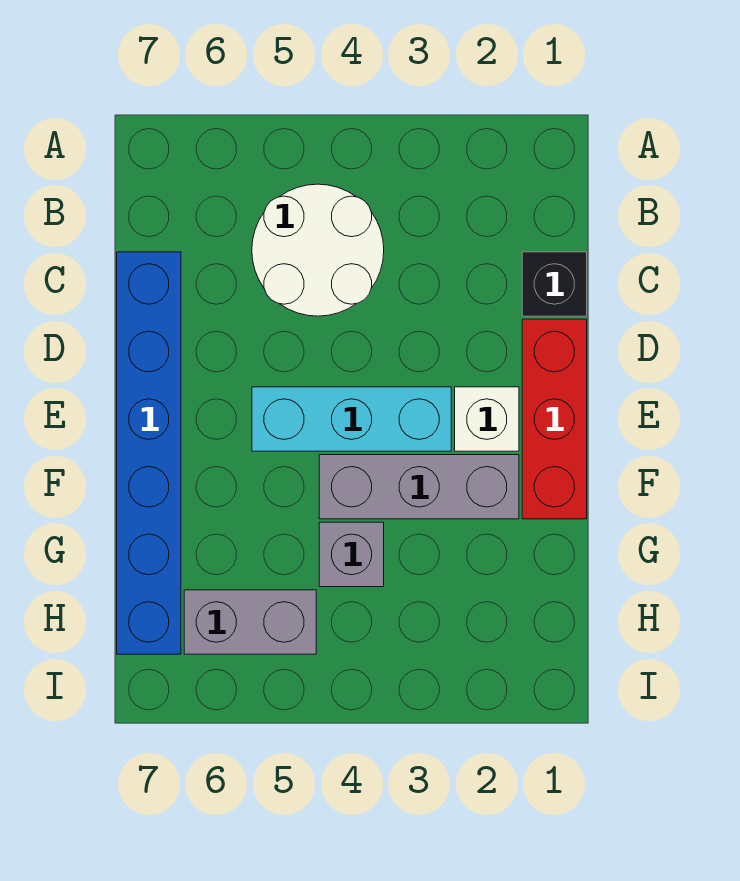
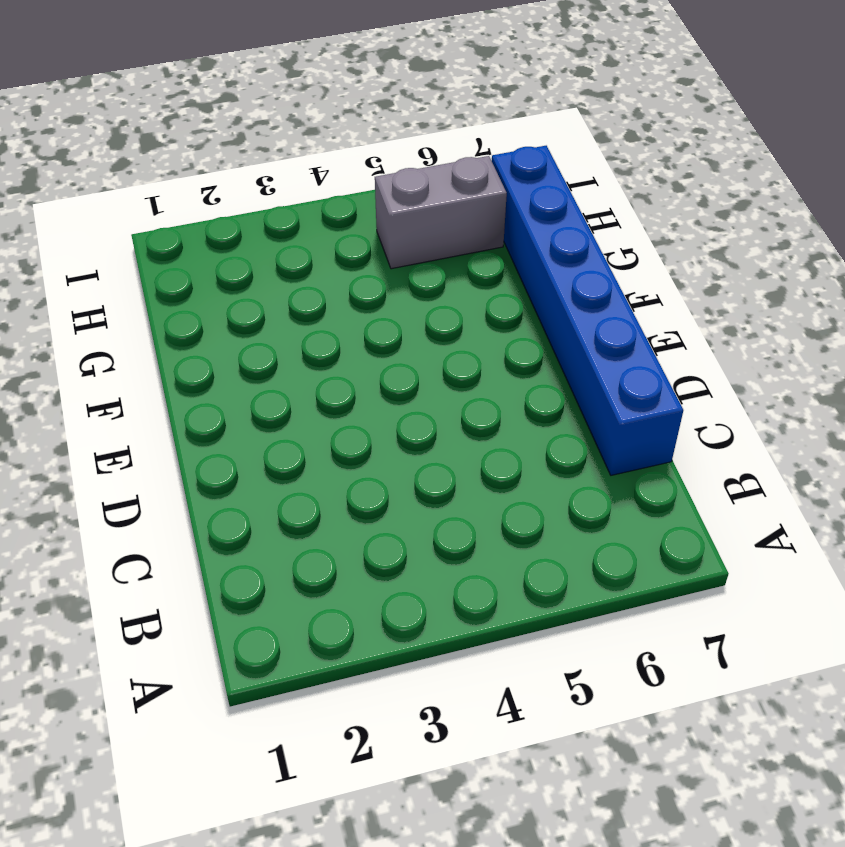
none -> white round brick B4:C5 level 1
none -> black brick C1 level 1

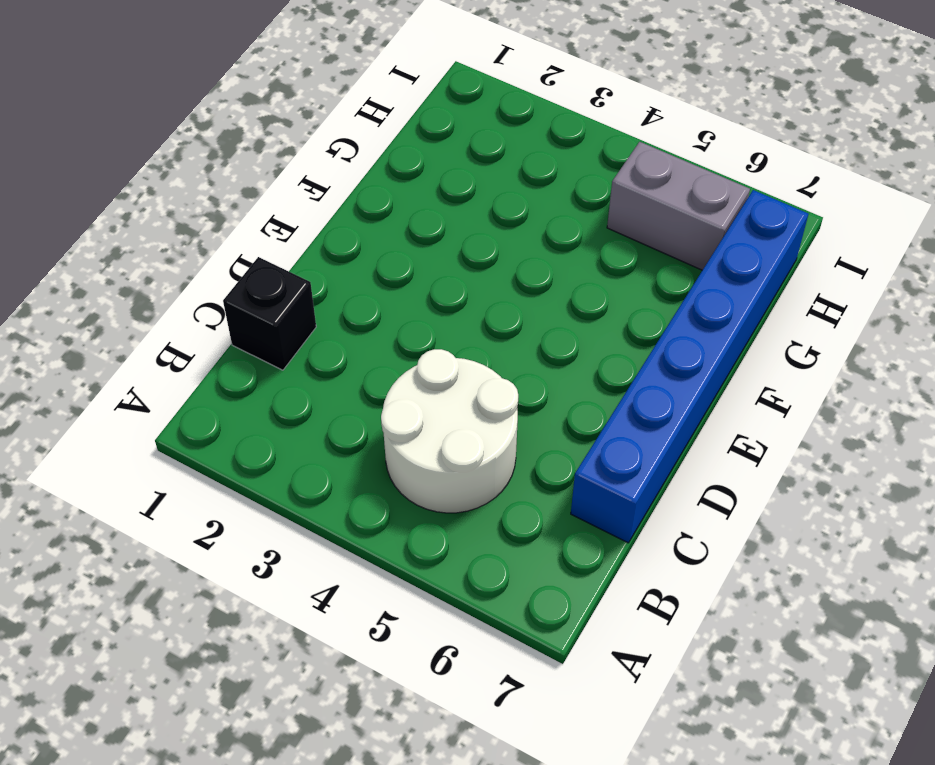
none -> red brick D1:F1 level 1
none -> white brick E2 level 1

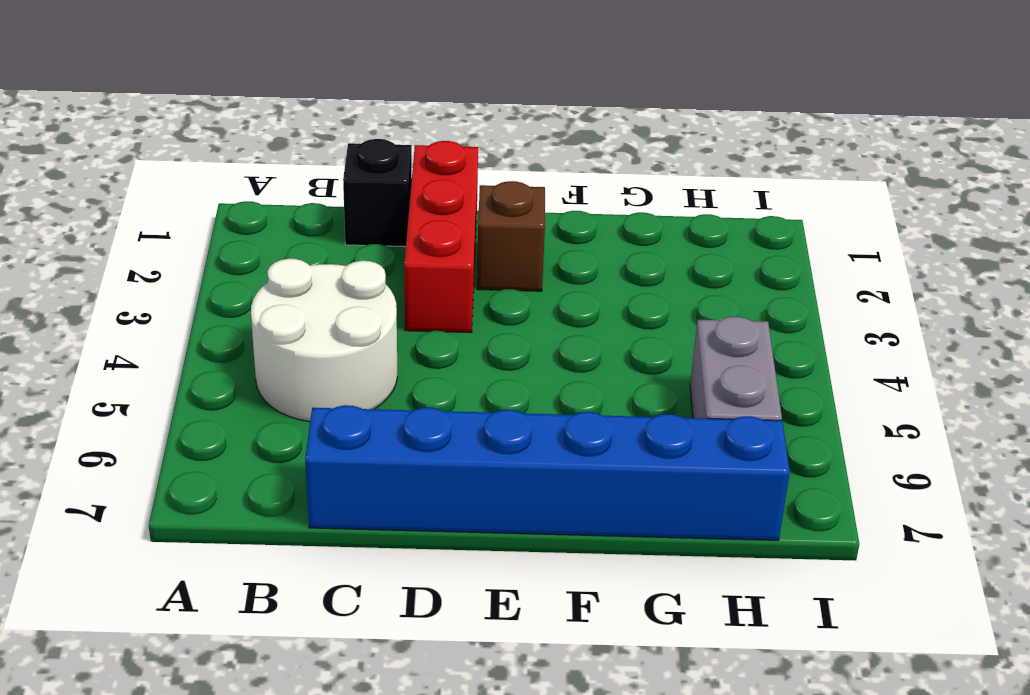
red brick D1:D3 level 1 -> red brick D1:F1 level 1
brown brick E2 level 1 -> white brick E2 level 1
none -> cyan brick E3:E5 level 1
none -> grey brick F2:F4 level 1

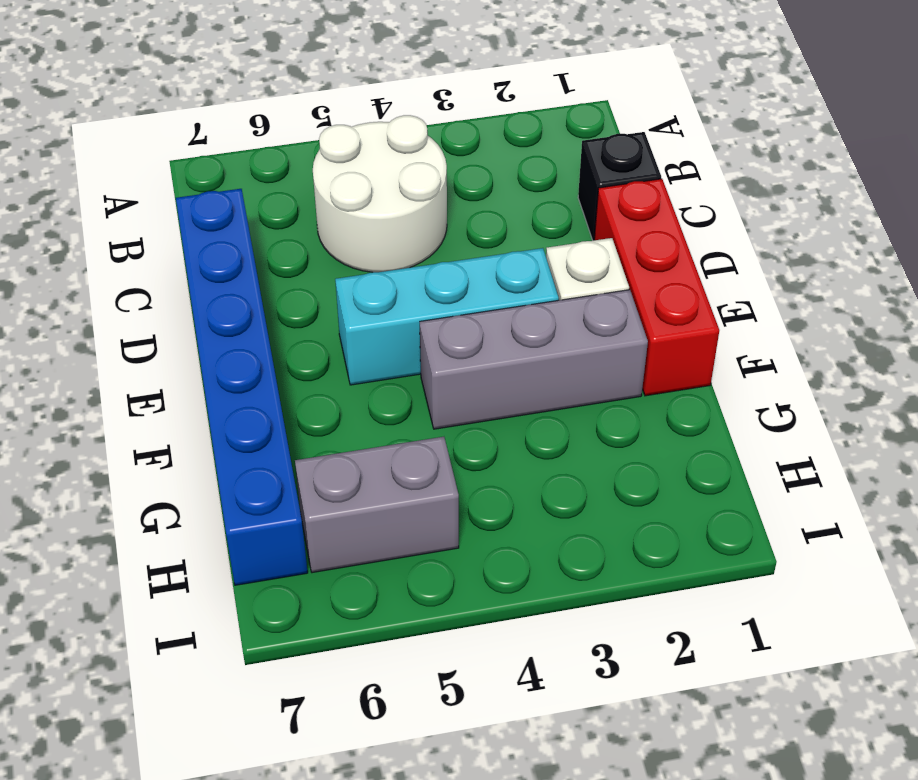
none -> grey brick G4 level 1

